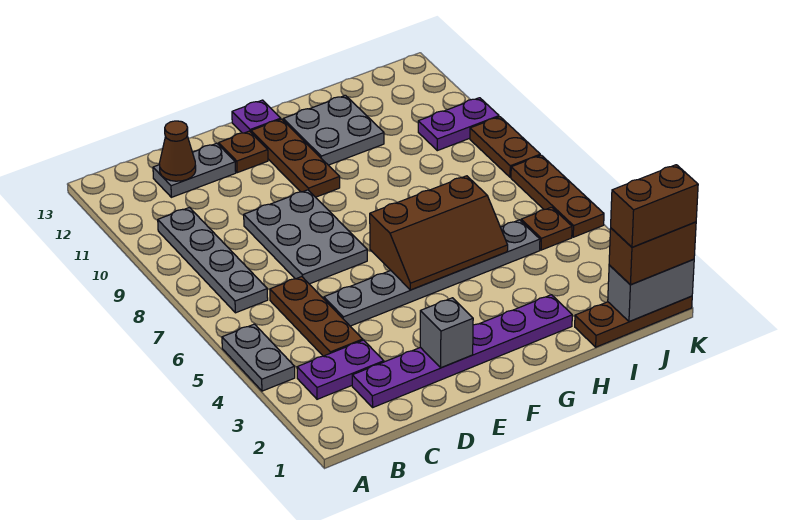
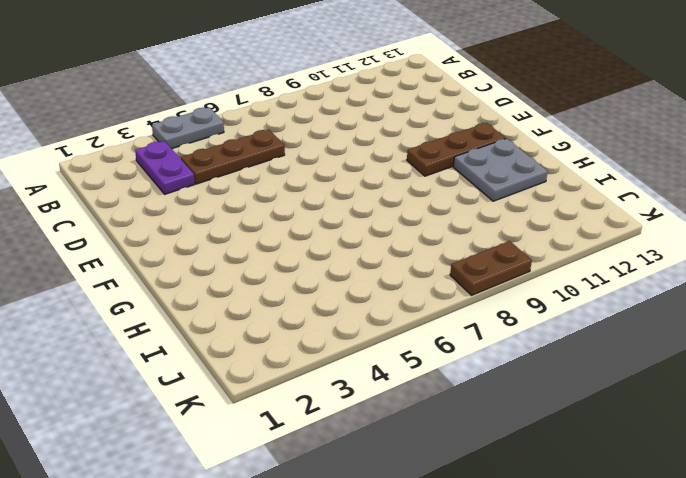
none -> grey plate B7:B10 level 1
none -> purple plate C2:H2 level 1
none -> grey plate C12:D12 level 1

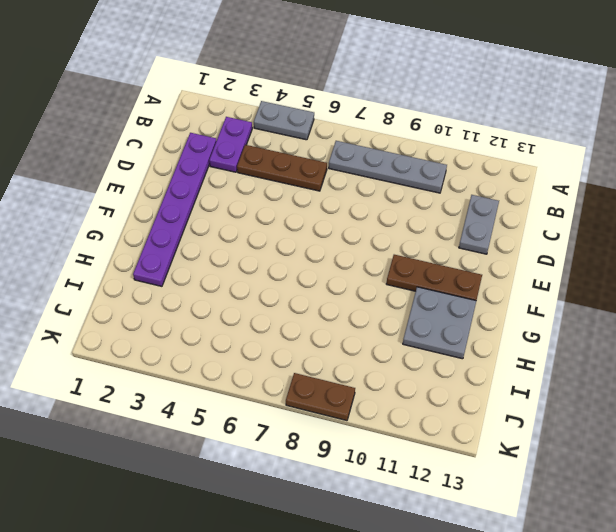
none -> grey plate D5:I5 level 1
none -> grey plate D7:E9 level 1
none -> brown plate E12 level 1

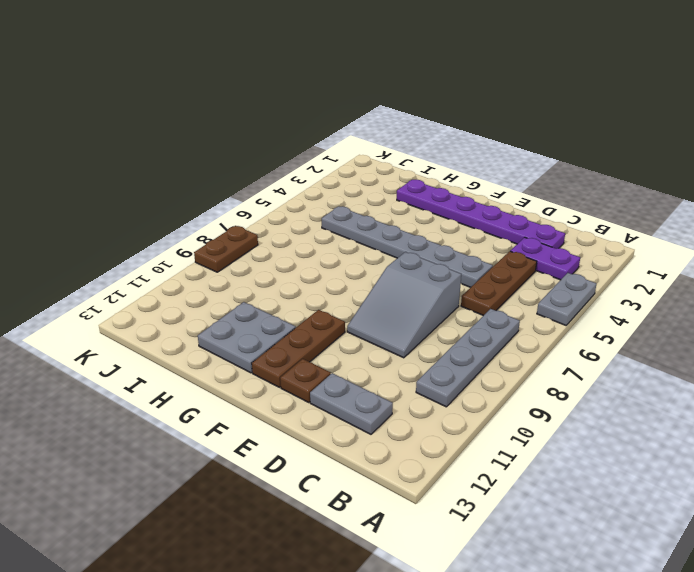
grey slope D7:E9 level 1 top 7 -> grey plate D7:E9 level 1
none -> purple plate F13 level 1
none -> brown plate I1:K1 level 1
none -> brown plate J5 level 1

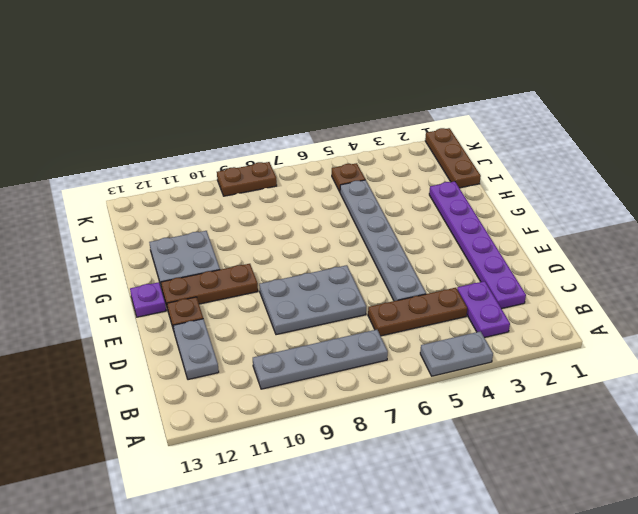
none -> purple plate J10:K10 level 1
none -> brown plate K5:K7 level 1
none -> brown cone C12 level 2

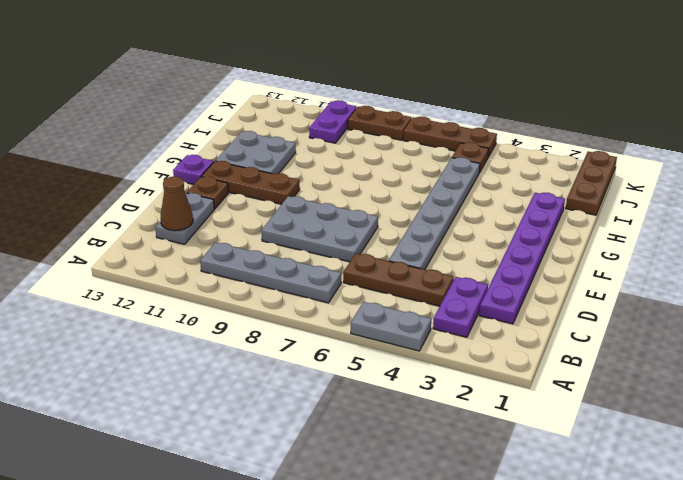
none -> grey brick E2 level 2
none -> brown slope F5:H6 level 2 top 6
none -> grey brick J1:K1 level 2

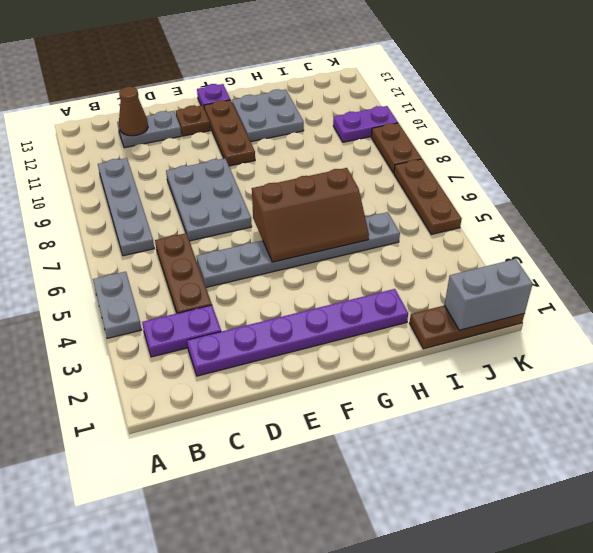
none -> brown plate J5 level 1
none -> grey brick E2 level 2
none -> brown brick J1:K1 level 3

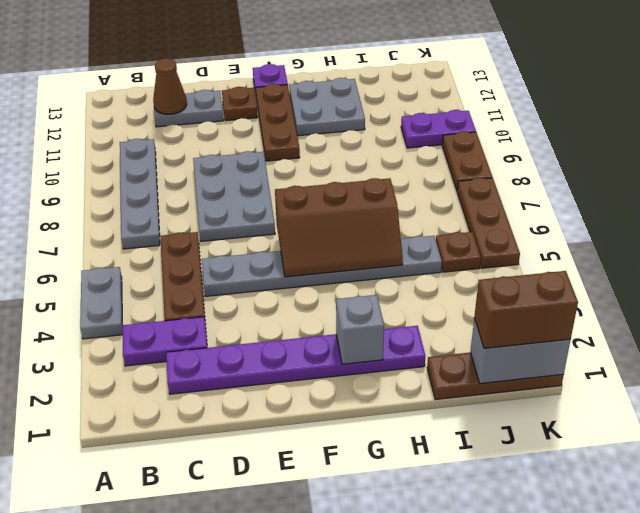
grey brick G2 level 2 -> grey brick E2 level 2
none -> brown brick J1:K1 level 4

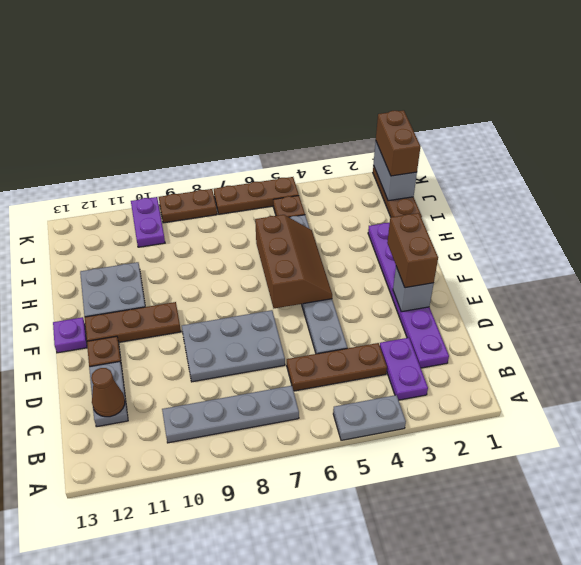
brown brick E2:F2 level 3 -> brown brick J1:K1 level 4

